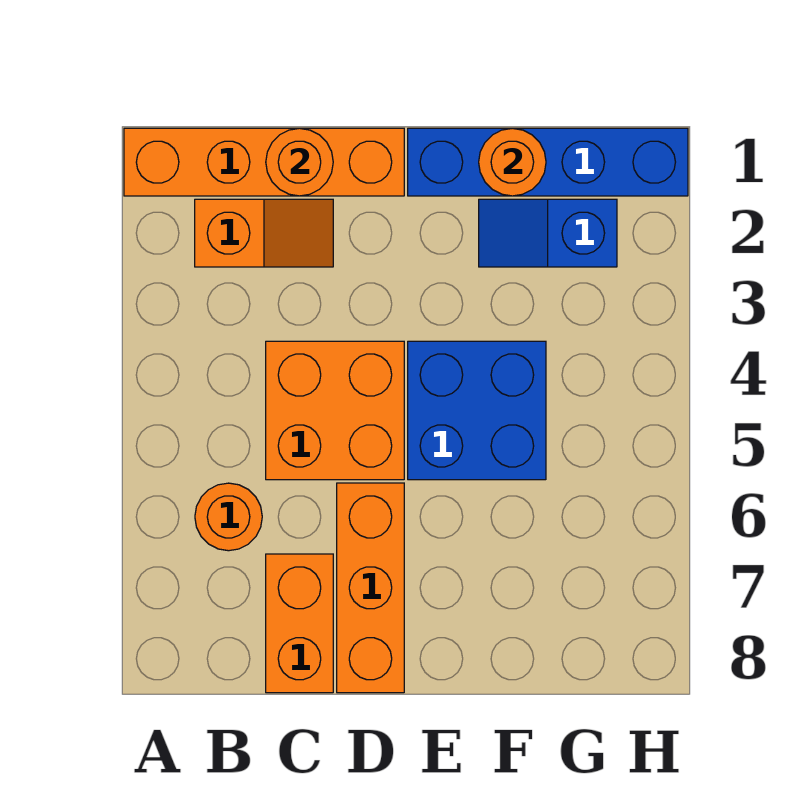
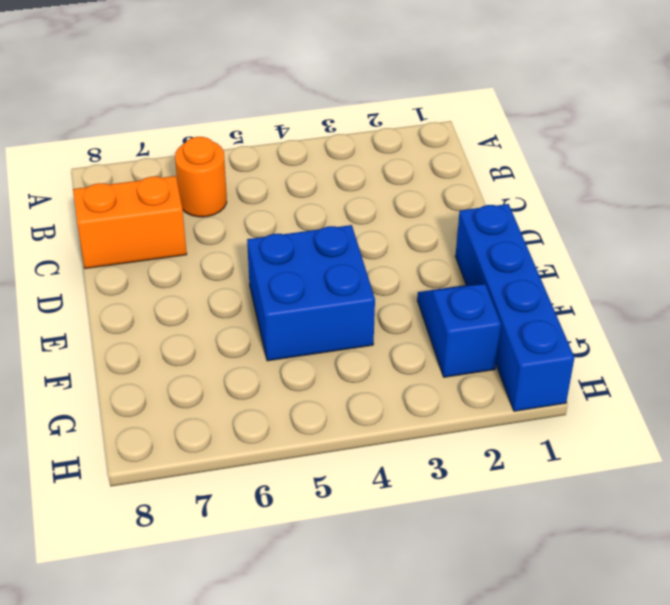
none -> orange brick A1:D1 level 1
none -> orange slope B2:C2 level 1 top B

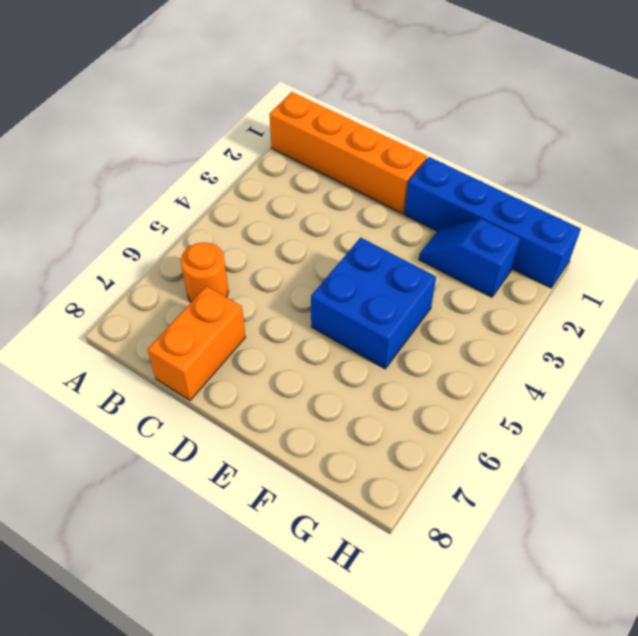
none -> orange slope B2:C2 level 1 top B
none -> orange brick C4:D5 level 1

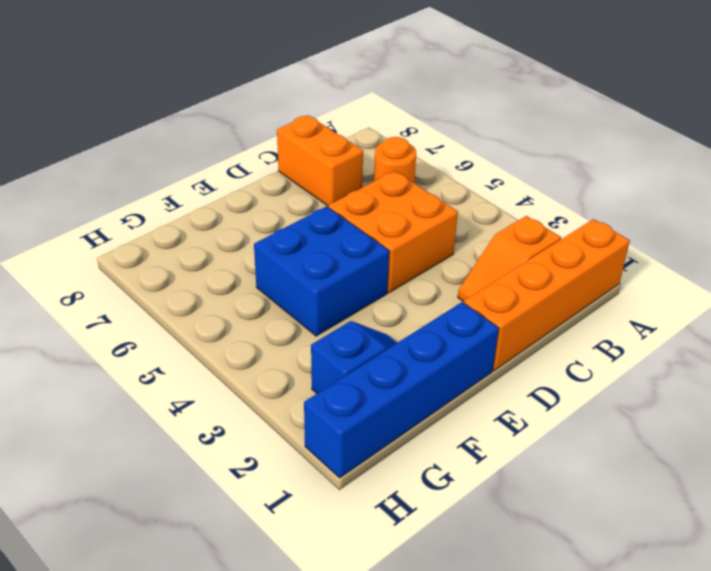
none -> orange brick D6:D8 level 1
none -> orange round brick C1 level 2

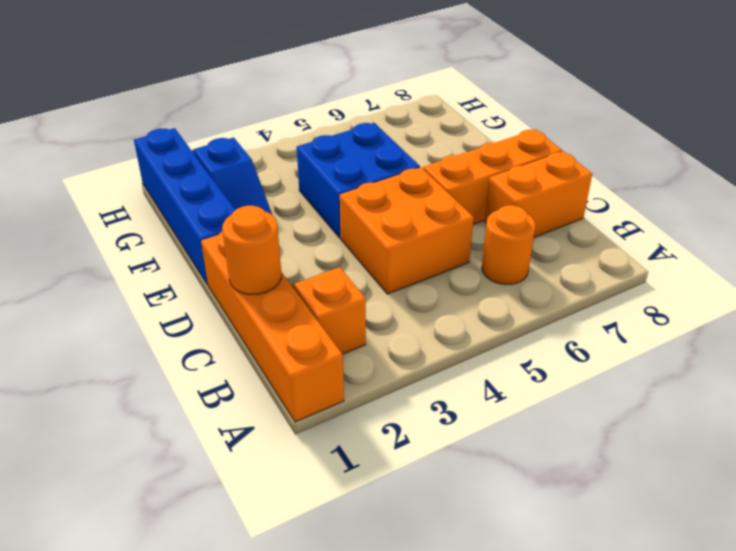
none -> orange round brick F1 level 2

